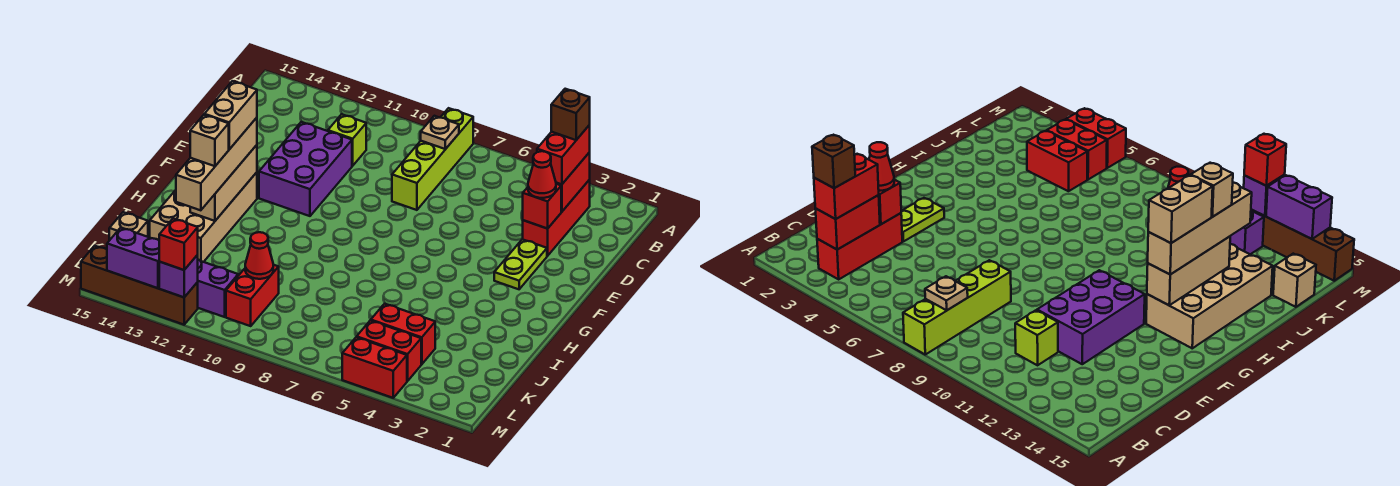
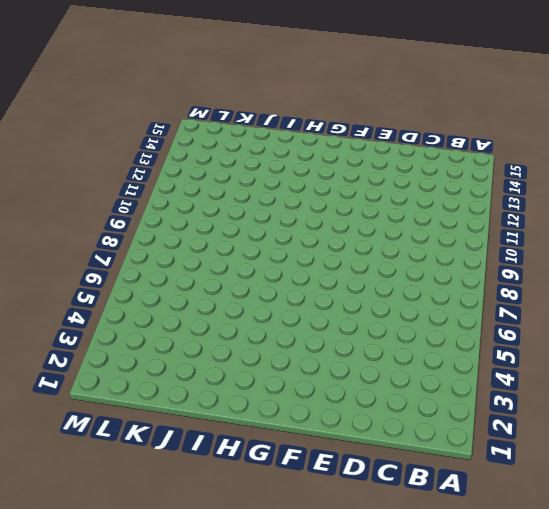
none -> lime brick A8:D8 level 1
none -> red brick B3:D3 level 1
none -> lime brick C11 level 1

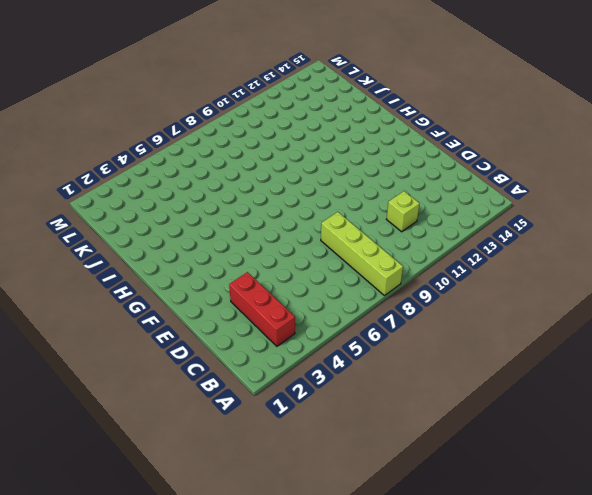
none -> purple brick D11:F12 level 1
none -> lime plate E3:F3 level 1
none -> tan brick G13:J14 level 1

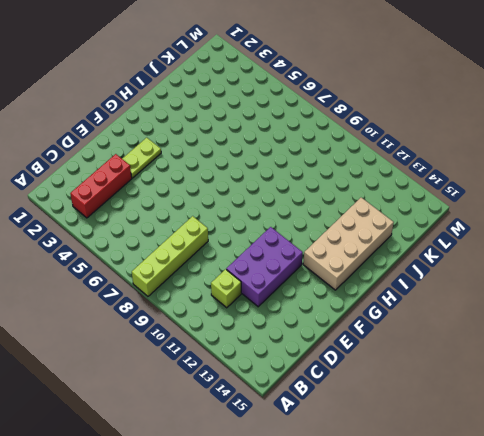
none -> red brick K4:K5 level 1
none -> red brick K10:L10 level 1
none -> tan brick K15 level 1

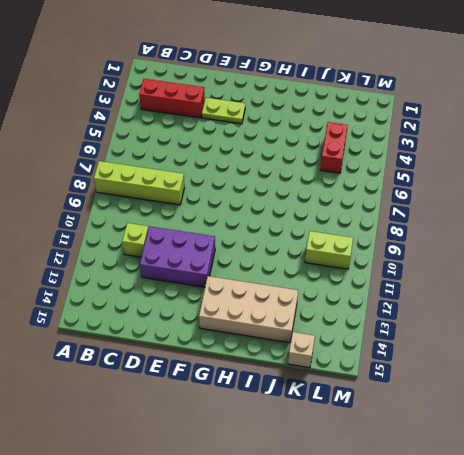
lime brick K10:L10 level 1 -> red brick K10:L10 level 1
none -> red brick L4:L5 level 1
none -> purple brick L11:L12 level 1
none -> red brick M4:M5 level 1

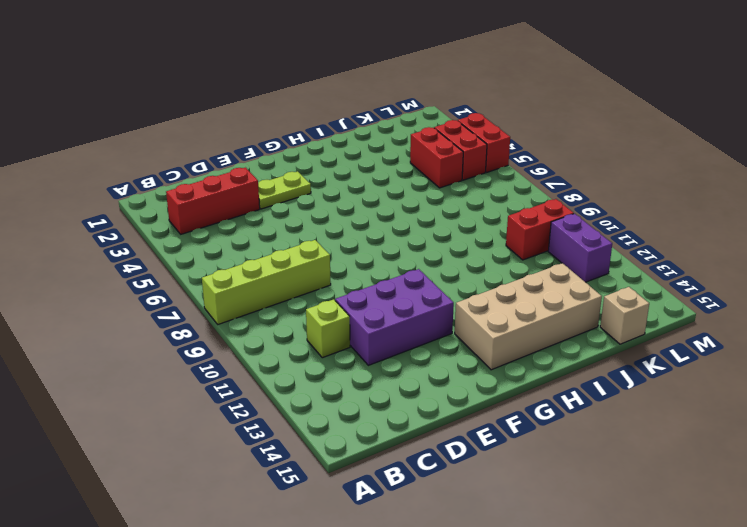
none -> brown brick M12:M15 level 1
none -> red brick B3:C3 level 2
none -> tan plate B8 level 2

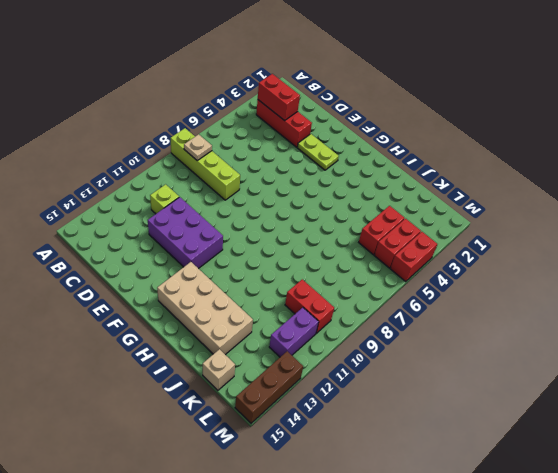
brown brick M13:M15 level 1 -> brown brick M12:M15 level 1
none -> red brick D3 level 2
none -> tan brick G13:I13 level 2
none -> red cone K10 level 2

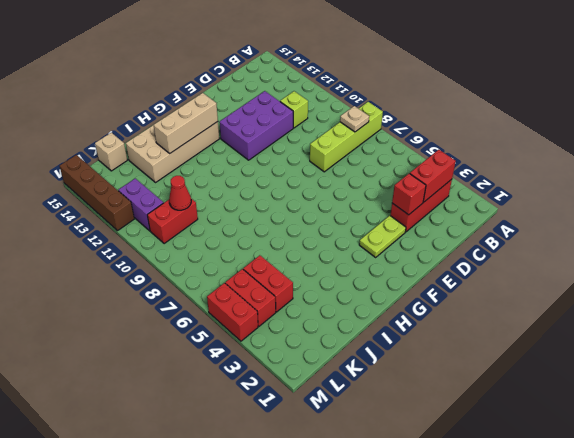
none -> purple brick M12 level 2
none -> purple brick M13:M14 level 2
none -> red brick B3:C3 level 3

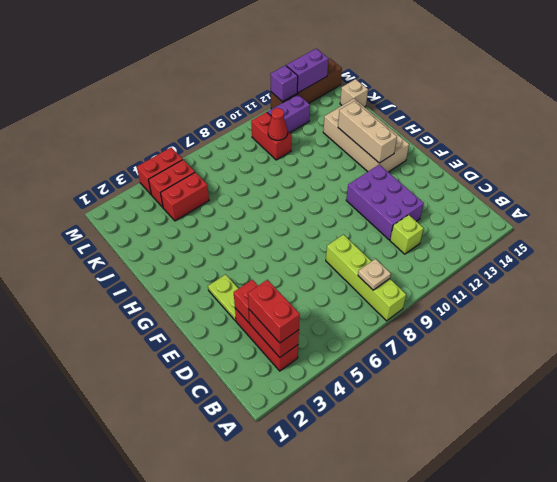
none -> red cone D3 level 3
none -> tan brick G13:J13 level 3
none -> red brick M12 level 3

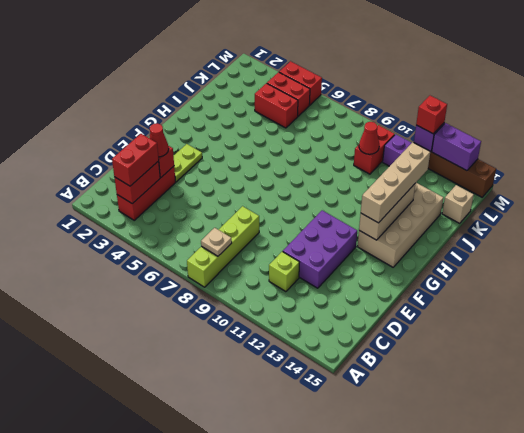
none -> brown brick B3 level 4
none -> tan brick G13:H13 level 4
none -> tan brick I13 level 4

